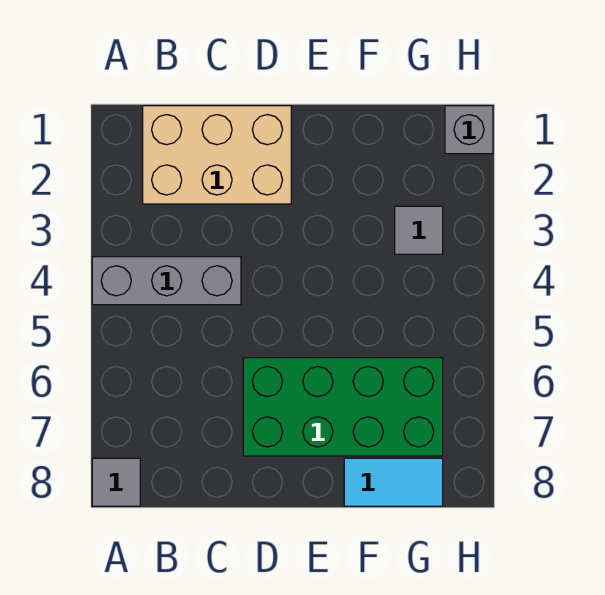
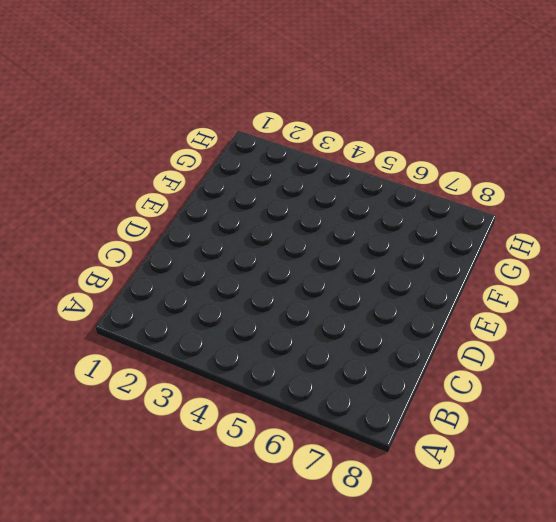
none -> grey brick A4:C4 level 1
none -> grey tile A8 level 1

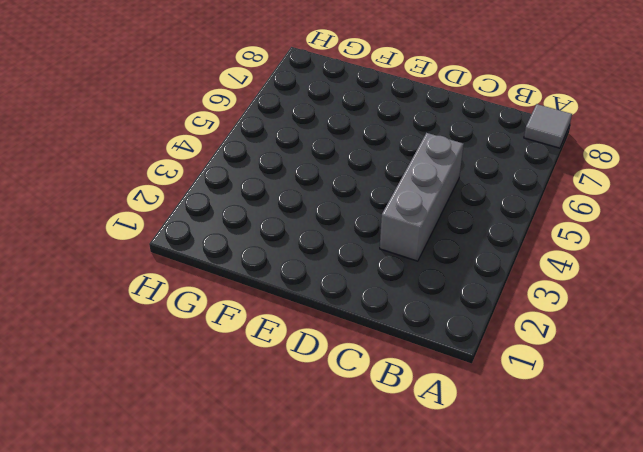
grey brick C3:C5 level 1 -> grey brick A4:C4 level 1
none -> tan brick B1:D2 level 1
none -> green brick D6:G7 level 1

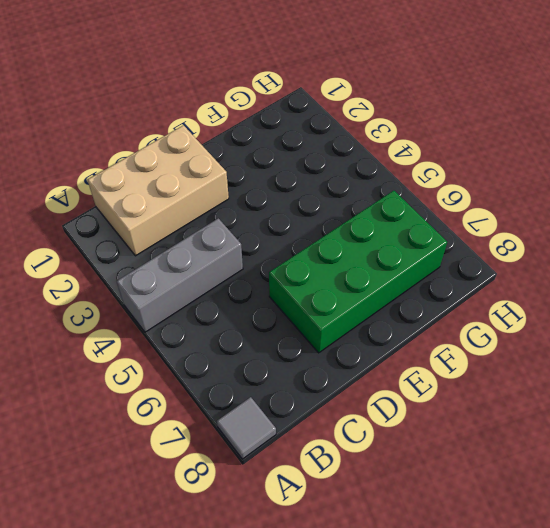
none -> cyan tile F8:G8 level 1
none -> grey tile G3 level 1

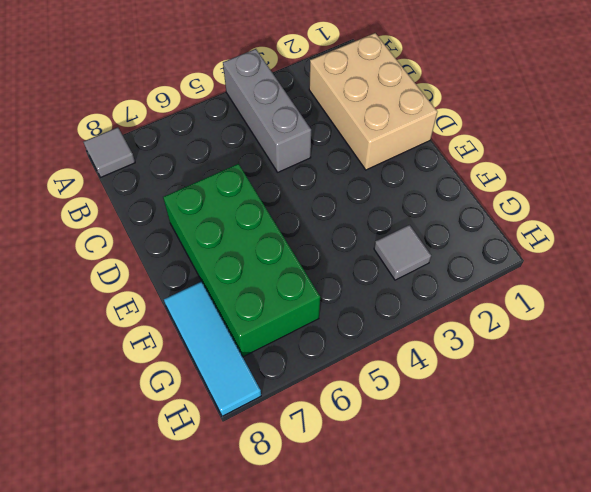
cyan tile F8:H8 level 1 -> cyan tile F8:G8 level 1
none -> grey brick H1 level 1

